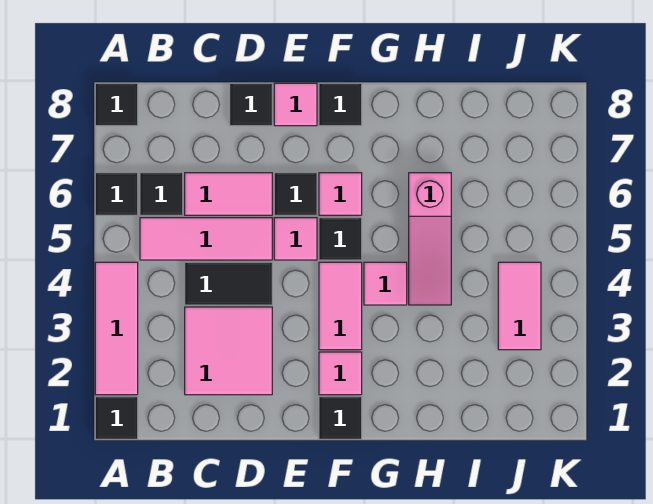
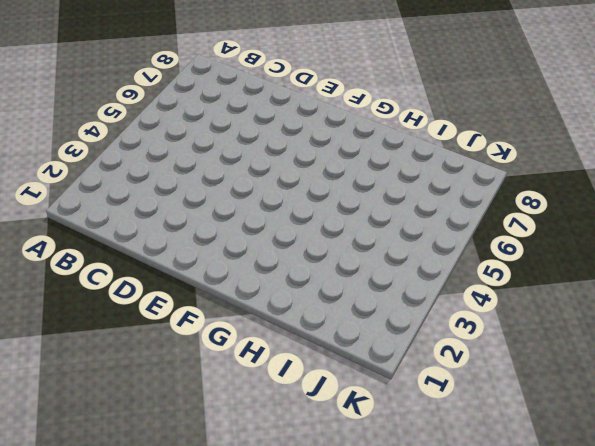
none -> black tile A1 level 1
none -> pink tile A2:A4 level 1
none -> black tile A6 level 1

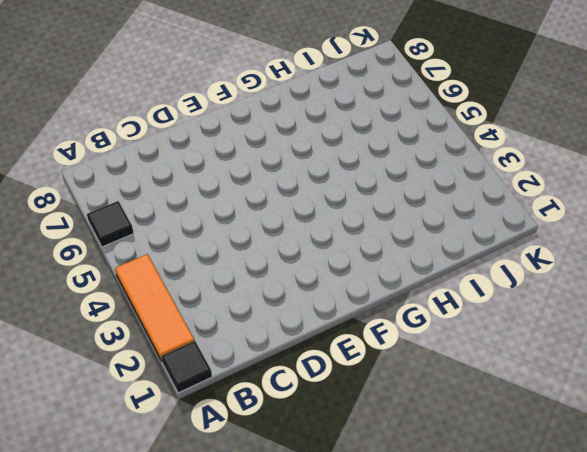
orange tile A2:A4 level 1 -> pink tile A2:A4 level 1
none -> black tile A8 level 1
none -> pink tile B5:D5 level 1
none -> black tile B6 level 1

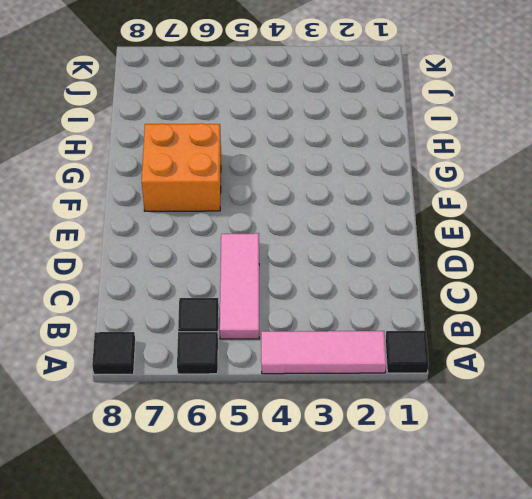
orange brick F6:G7 level 1 -> pink tile F6 level 1
none -> pink tile C2:D3 level 1
none -> black tile C4:D4 level 1
none -> pink tile C6:D6 level 1

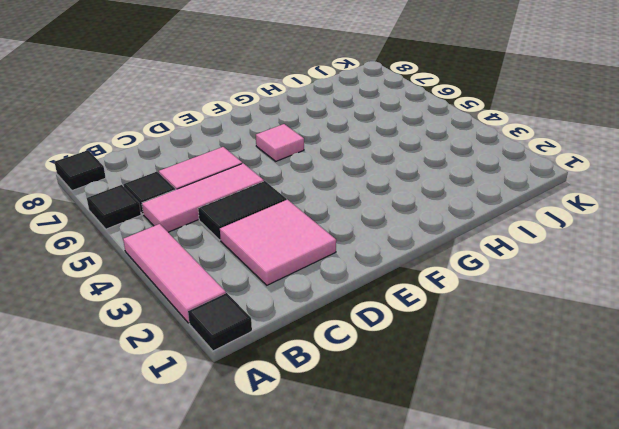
none -> black tile D8 level 1
none -> pink tile E5 level 1
none -> black tile E6 level 1

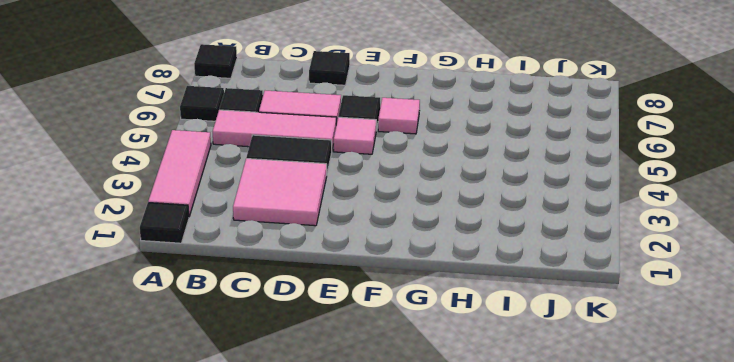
none -> pink tile E8 level 1
none -> black tile F1 level 1
none -> pink tile F2 level 1

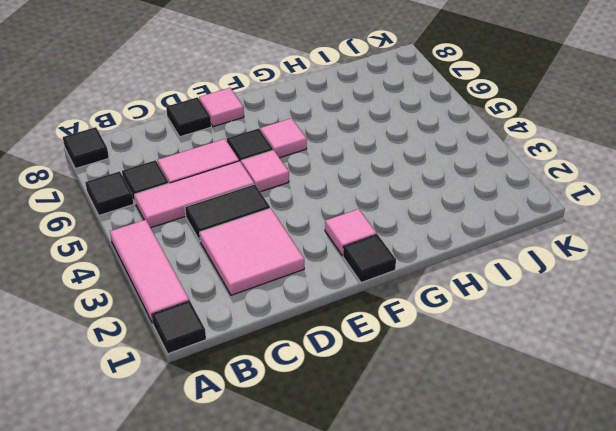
none -> pink tile F3:F4 level 1
none -> black tile F5 level 1
none -> black tile F8 level 1

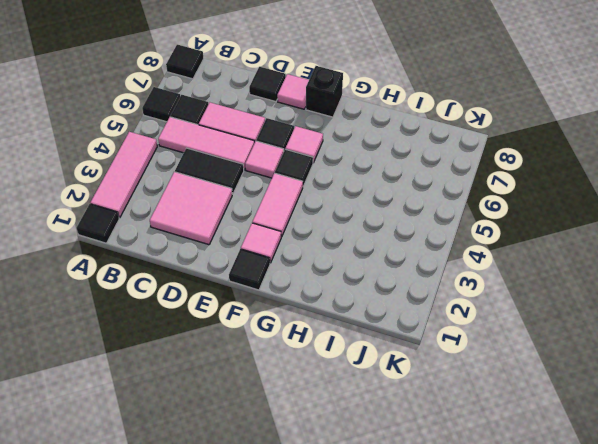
black brick F8 level 1 -> black tile F8 level 1
none -> pink tile G4 level 1
none -> pink slope H4:H6 level 1 top 6
none -> pink tile J3:J4 level 1

